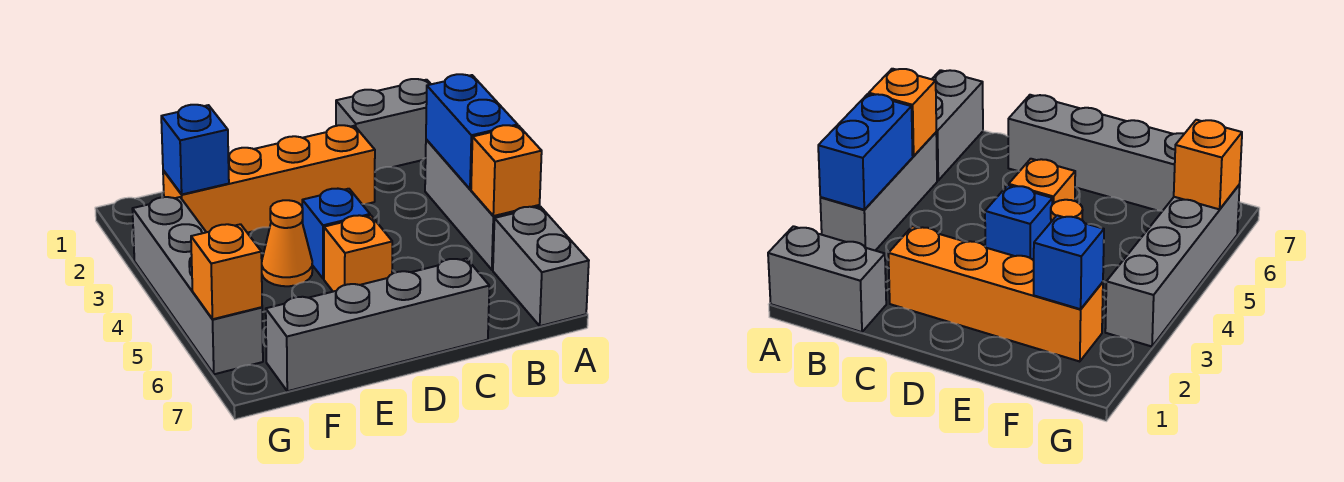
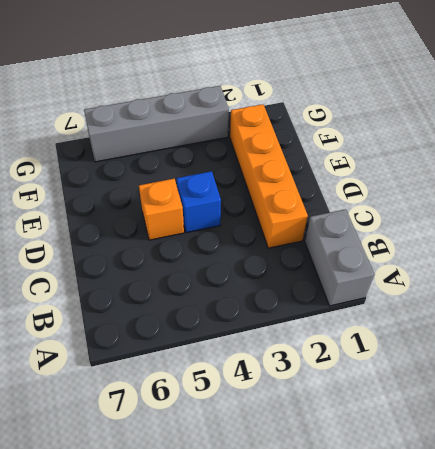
none -> grey brick A3:A5 level 1
none -> grey brick A6:A7 level 1
none -> grey brick C7:F7 level 1

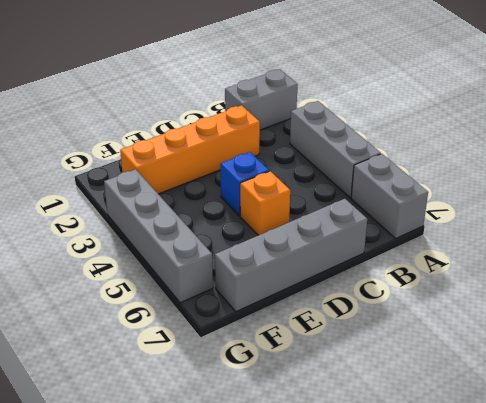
none -> orange cone E4 level 1
none -> blue brick A3:A4 level 2
none -> orange brick A5 level 2

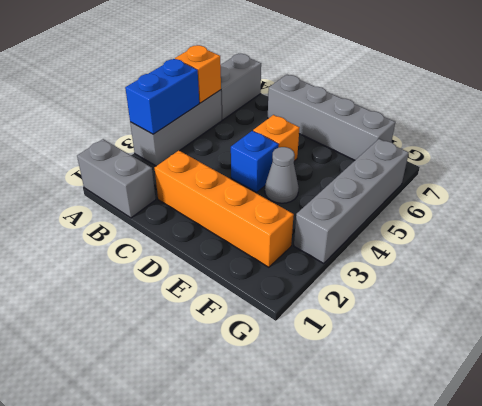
grey cone E4 level 1 -> orange cone E4 level 1
none -> blue brick F2 level 2
none -> orange brick G6 level 2

